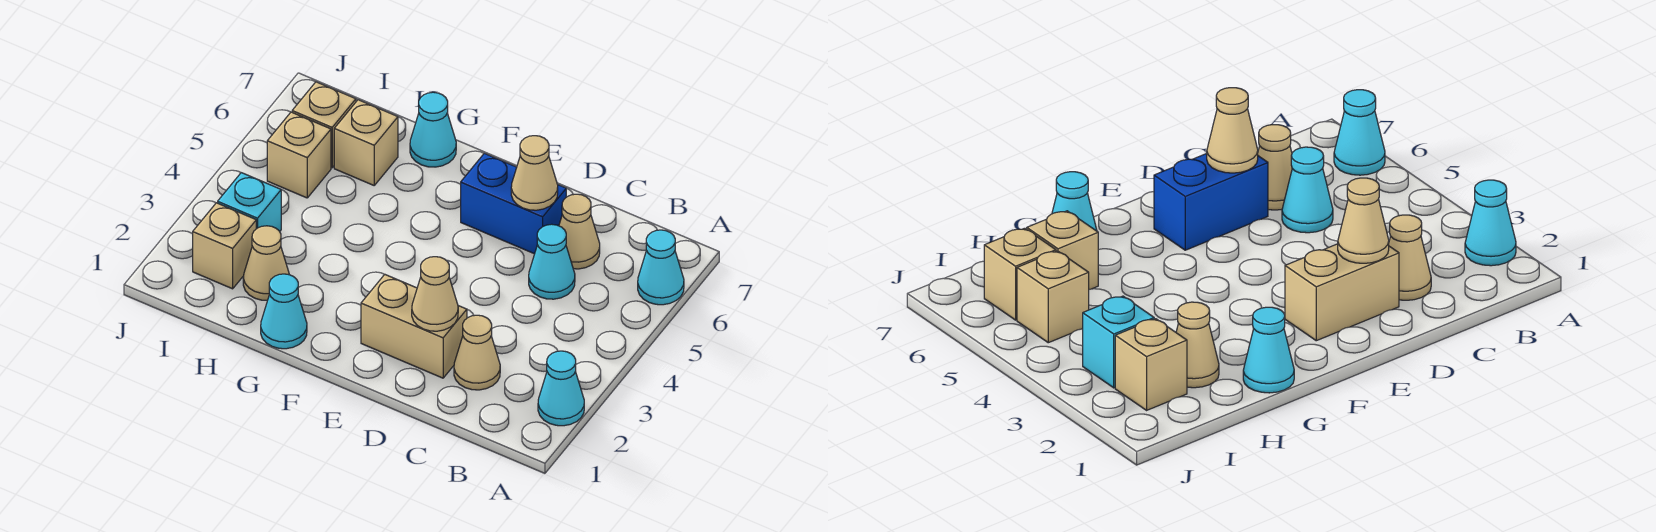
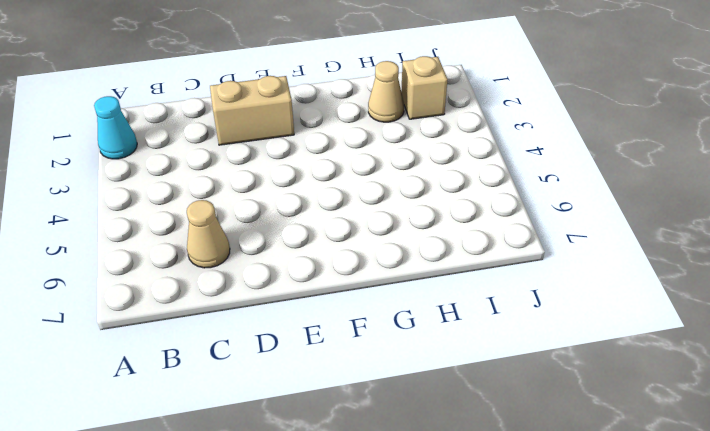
none -> cyan cone A6 level 1
none -> tan cone C2 level 1
none -> cyan cone C5 level 1

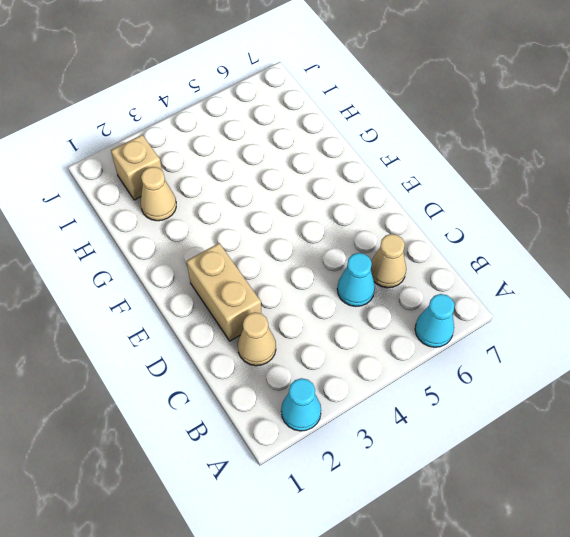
none -> blue brick D6:E6 level 1
none -> cyan cone G1 level 1
none -> cyan cone G7 level 1

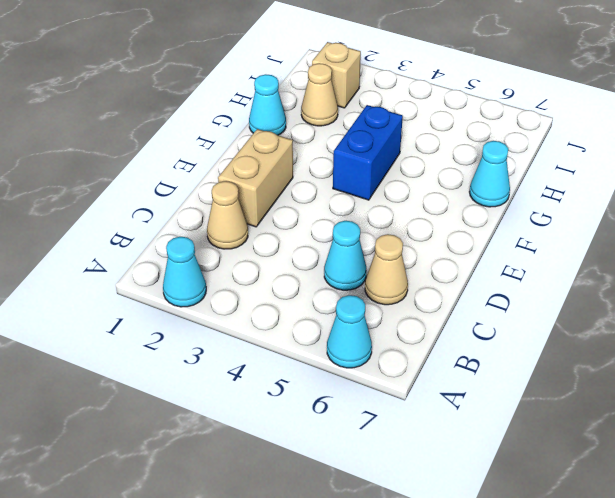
blue brick F4:G4 level 1 -> blue brick D6:E6 level 1
none -> tan brick H6 level 1
none -> cyan brick I3 level 1
none -> tan brick I5 level 1

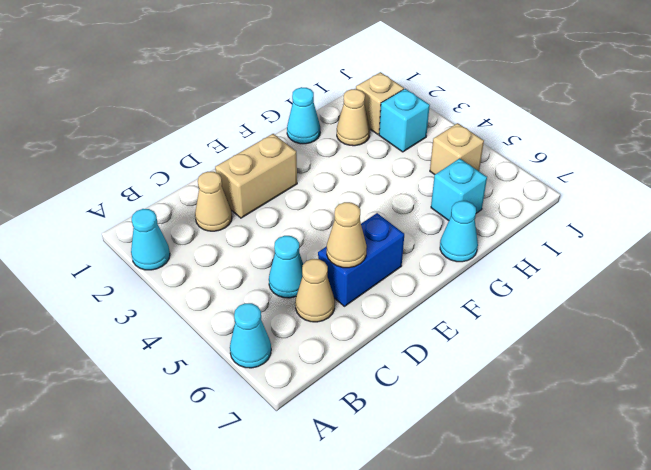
cyan brick H6 level 1 -> tan brick H6 level 1
none -> tan brick I6 level 1
none -> tan cone D2 level 2

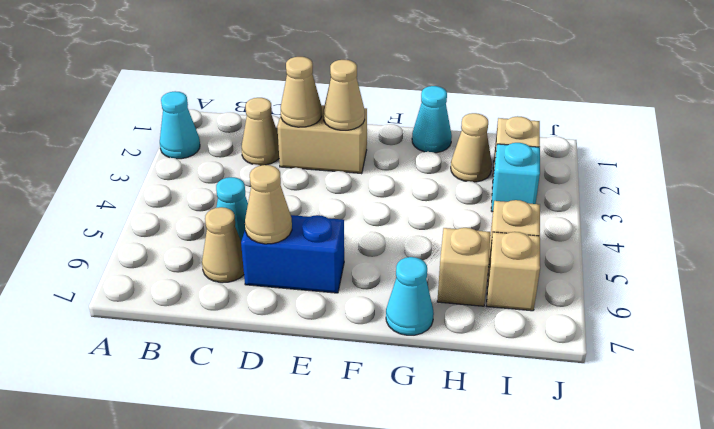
tan cone E2 level 2 -> none
none -> cyan cone A6 level 1

